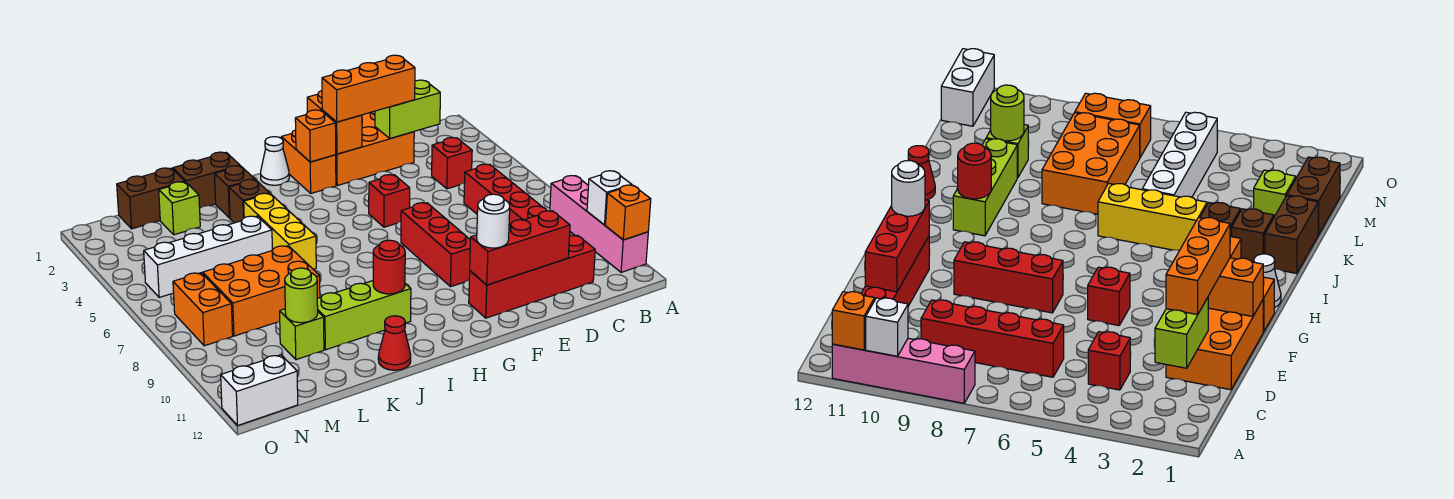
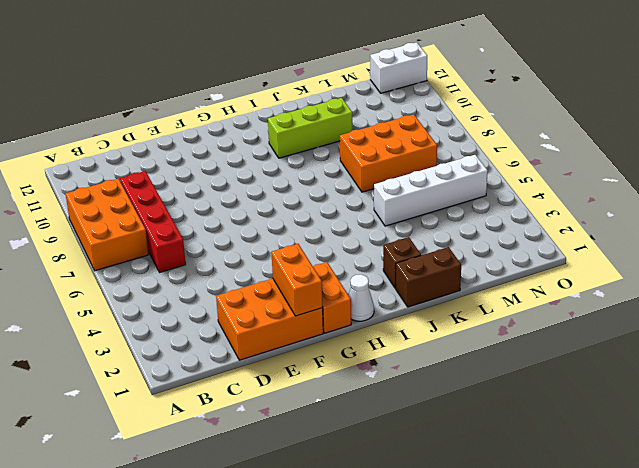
orange brick A7:B9 level 1 -> pink brick A8:A11 level 1
none -> red brick C4 level 1
none -> red brick C11:F11 level 1
none -> red brick F5 level 1
none -> red brick F7:F9 level 1

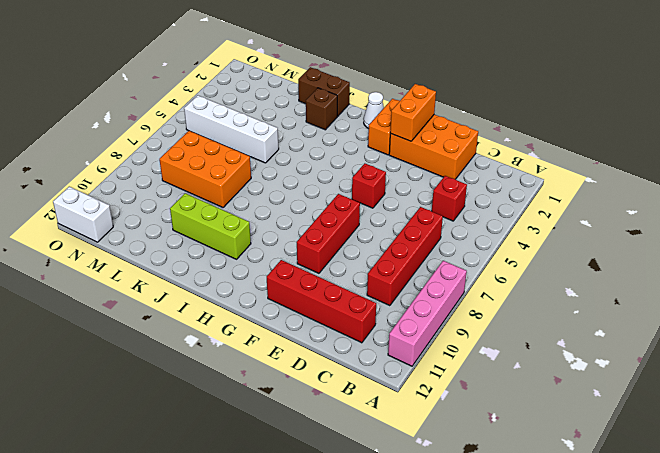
none -> brown brick J3 level 1
none -> yellow brick J4:J6 level 1
none -> red cone J12 level 1
none -> brown brick L1:M1 level 1

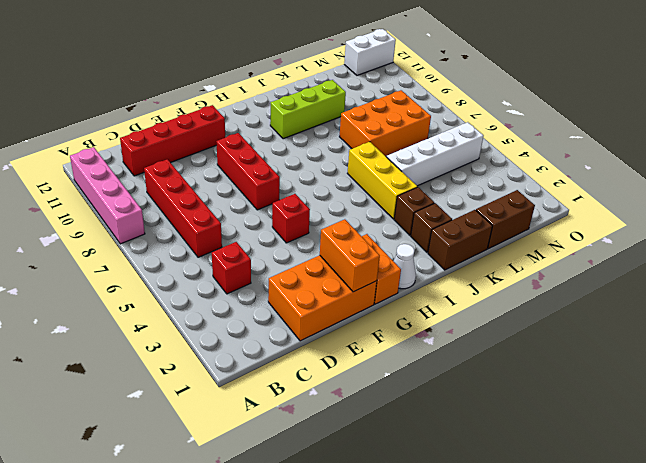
none -> red cone J12 level 1
none -> lime brick L2 level 1
none -> lime brick L10 level 1
none -> orange brick N7:N8 level 1

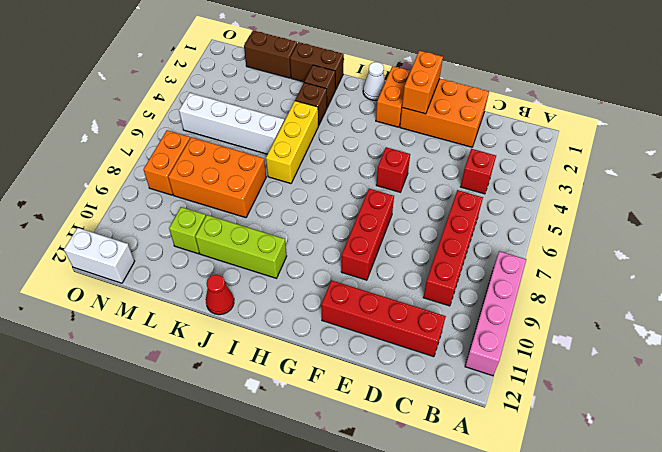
none -> lime brick L2 level 1
none -> white brick A10 level 2
none -> orange brick A11 level 2
none -> lime brick C2:D2 level 2

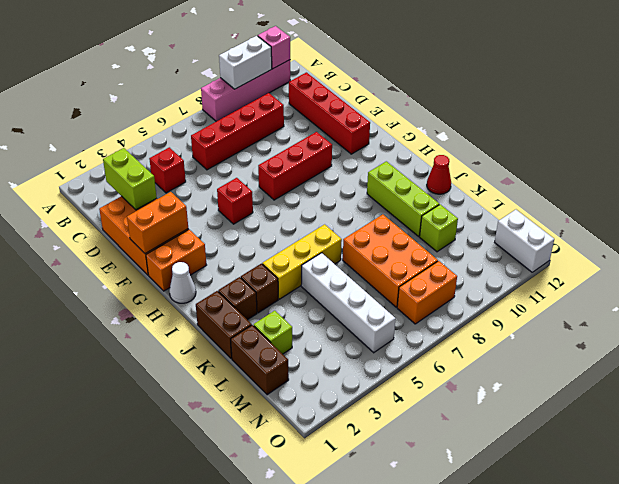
white brick A9:A10 level 2 -> white brick A10 level 2
pink brick A11 level 2 -> orange brick A11 level 2
none -> red brick D11:F11 level 2
none -> orange brick G2 level 2
none -> red round brick I10 level 2
none -> lime round brick L10 level 2

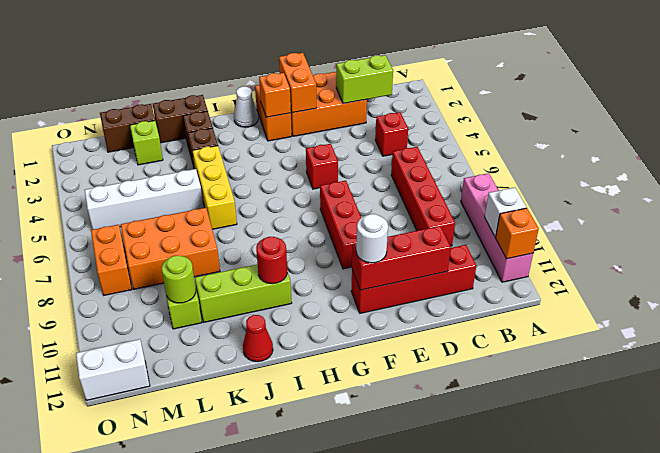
none -> orange brick D2:F2 level 3

